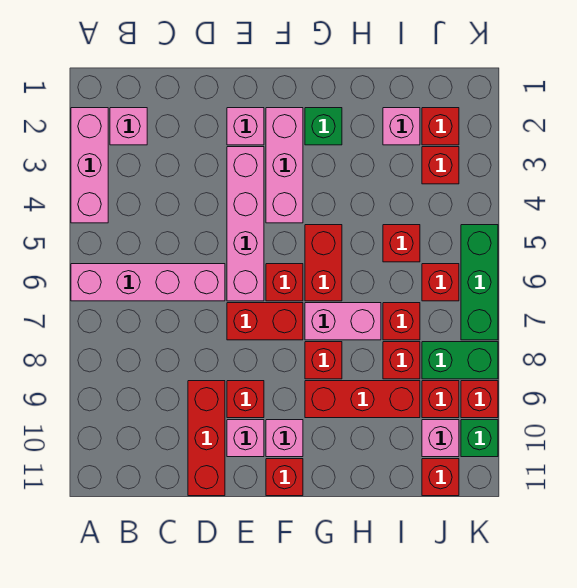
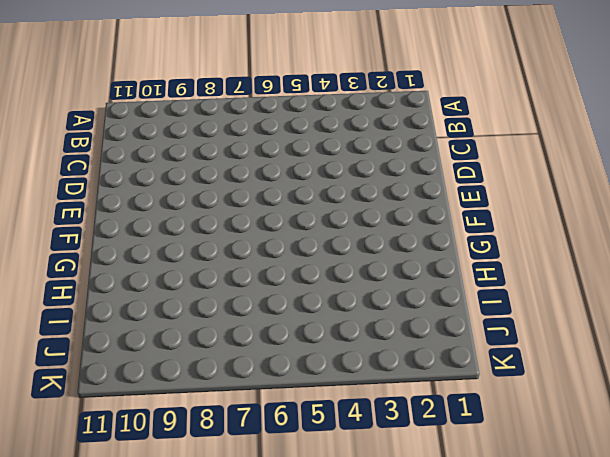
none -> pink brick A2:A4 level 1
none -> pink brick A6:D6 level 1
none -> pink brick B2 level 1
none -> red brick D9:D11 level 1

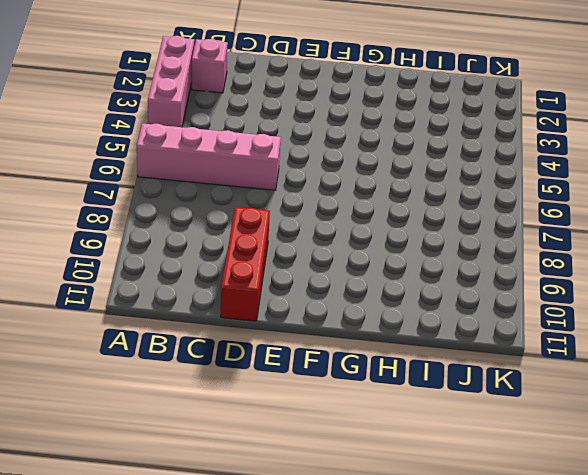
none -> pink brick E2 level 1
none -> pink brick E3:E6 level 1
none -> red brick E7:F7 level 1
none -> red brick E9 level 1

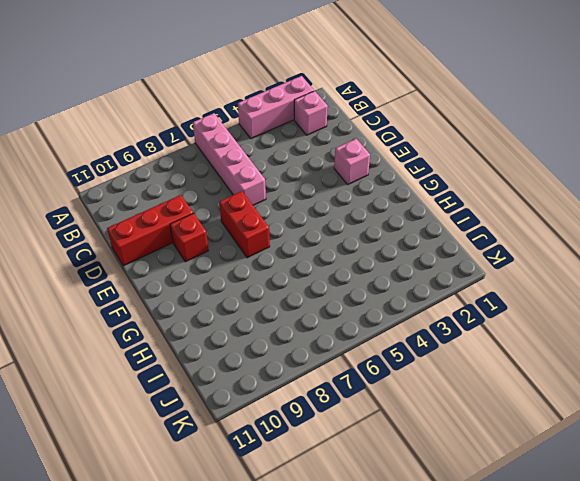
none -> pink brick E3:E6 level 1
none -> pink brick E10 level 1
none -> pink brick F2:F4 level 1
none -> red brick F6 level 1

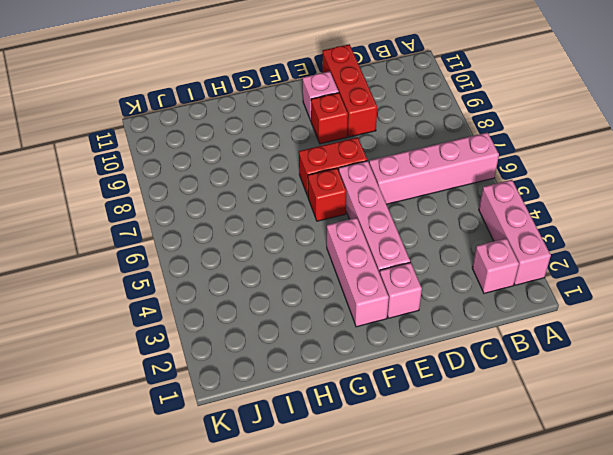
none -> pink brick F10 level 1
none -> red brick F11 level 1
none -> green brick G2 level 1
none -> red brick G5:G6 level 1

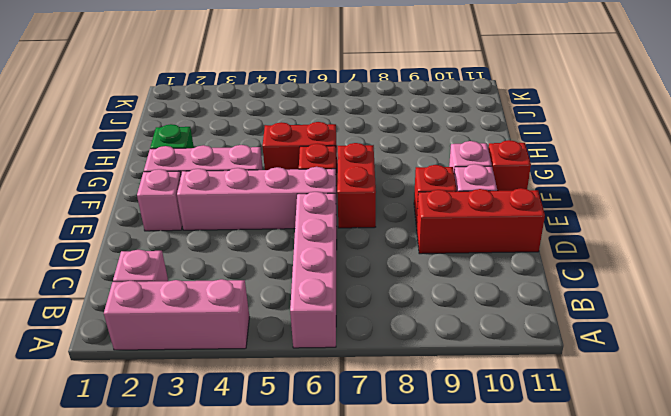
none -> pink brick G7:H7 level 1
none -> red brick G8 level 1
none -> red brick G9:I9 level 1
none -> pink brick I2 level 1

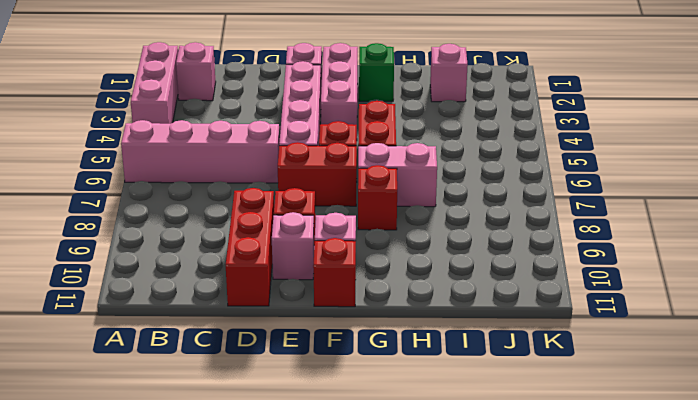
none -> red brick G9:I9 level 1
none -> red brick I5 level 1
none -> red brick I7 level 1
none -> red brick I8 level 1

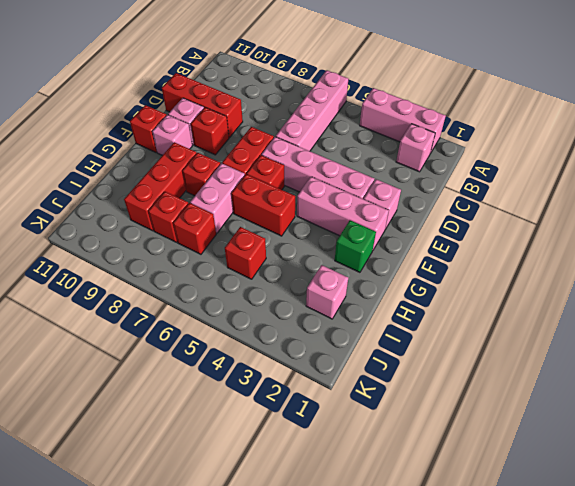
none -> red brick J2 level 1
none -> red brick J3 level 1
none -> red brick J6 level 1
none -> green brick J8:K8 level 1

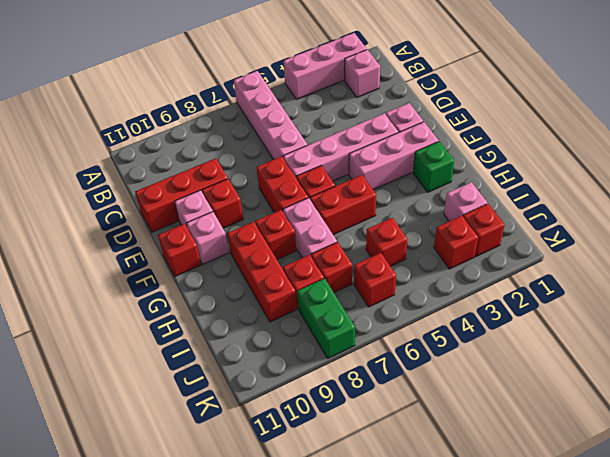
none -> red brick J9 level 1
none -> pink brick J10 level 1
none -> red brick J11 level 1
none -> green brick K5:K7 level 1

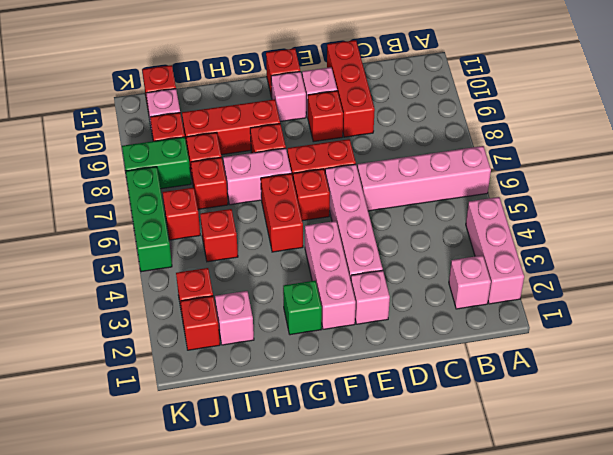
none -> red brick K9 level 1
none -> green brick K10 level 1

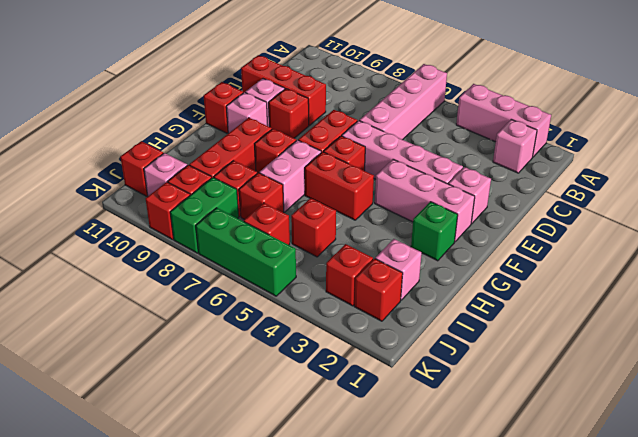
none -> green brick K10 level 1

